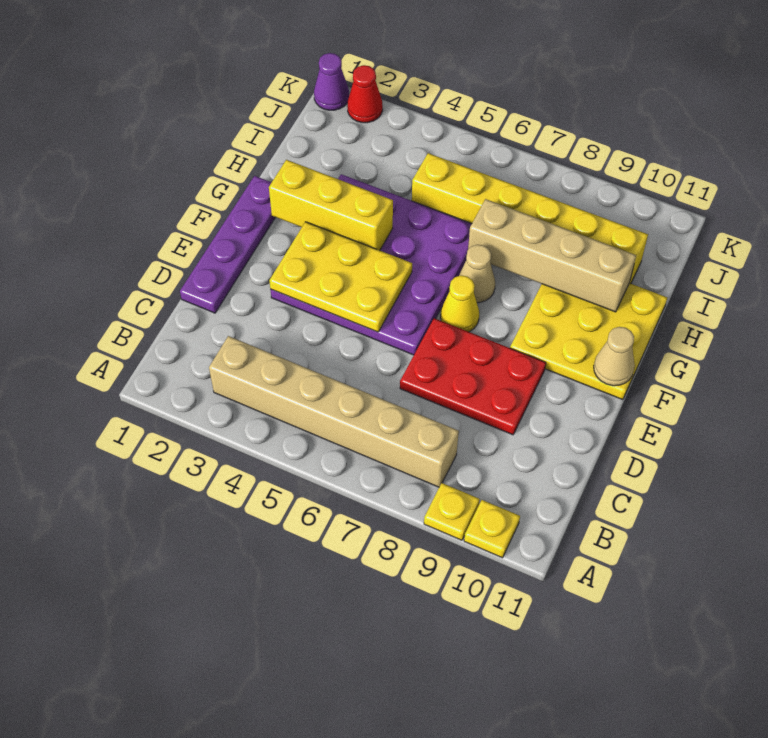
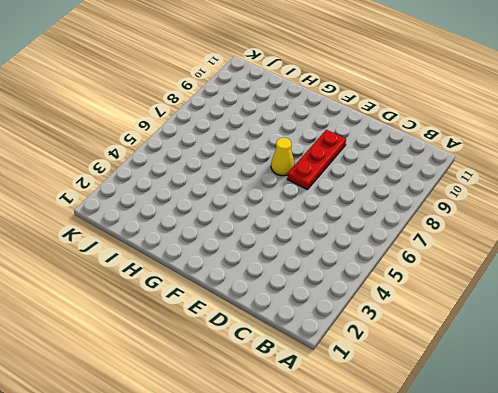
red plate E7:E9 level 1 -> red plate D7:E9 level 1
none -> yellow plate A9 level 1
none -> yellow plate A10 level 1
none -> tan brick B3:B8 level 1

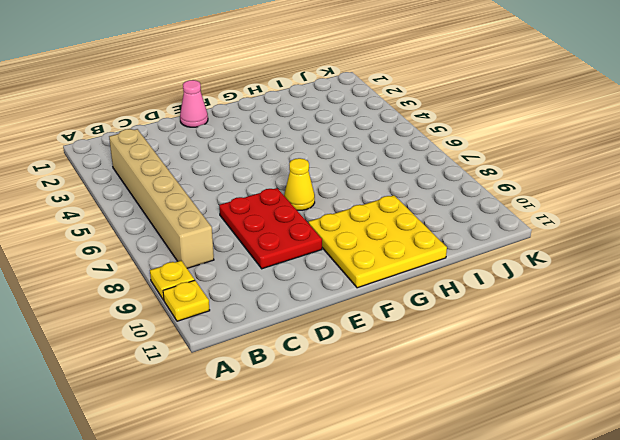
pink cone E1 level 1 -> purple plate D1:G1 level 1
none -> purple plate E3:H6 level 1
none -> tan cone G7 level 1
none -> yellow brick I5:I10 level 1

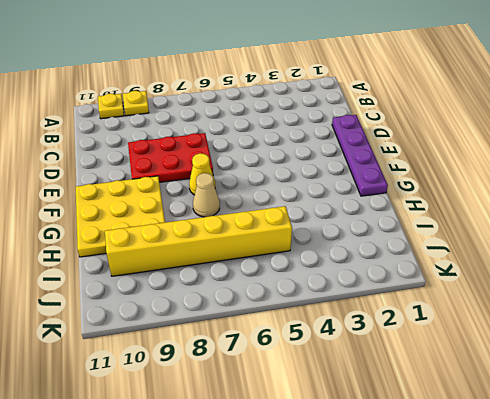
none -> tan brick B3:B8 level 1
none -> purple plate E3:H6 level 1
none -> purple cone K1 level 1

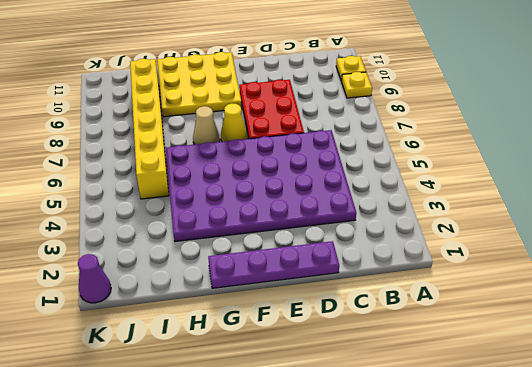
purple plate C3:H6 level 1 -> purple plate E3:H6 level 1
none -> tan brick B3:B8 level 1
none -> red cone K2 level 1
none -> yellow plate E3:F5 level 2

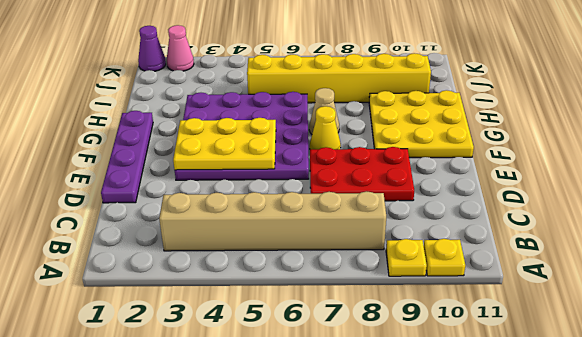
pink cone K2 level 1 -> red cone K2 level 1
none -> tan cone F11 level 2
none -> yellow brick G2:G4 level 2
none -> tan brick H7:H10 level 2

